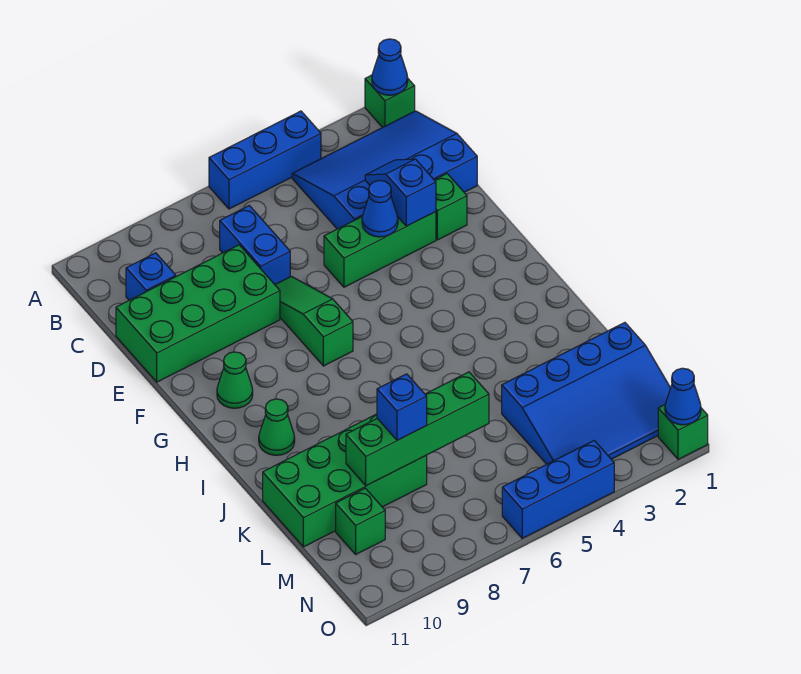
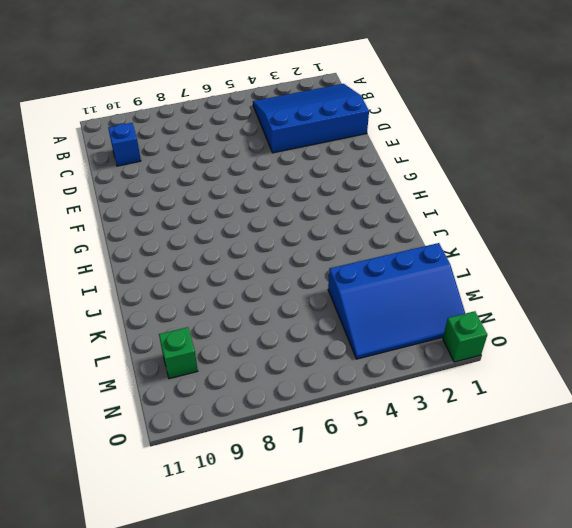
none -> green brick A1 level 1
none -> blue brick A4:A6 level 1
none -> blue brick C7:D7 level 1

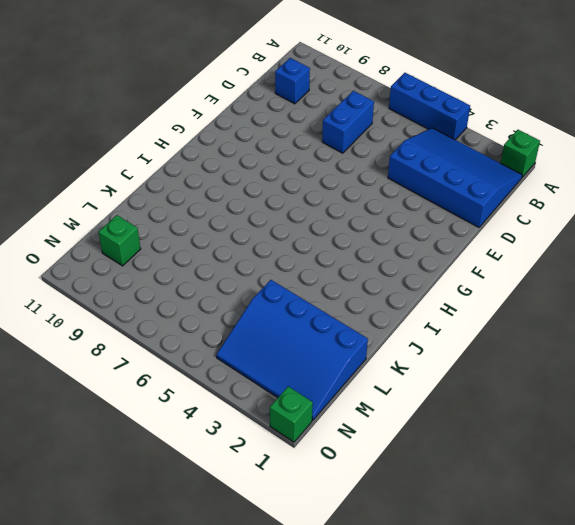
none -> green brick D8:E11 level 1
none -> green brick E2 level 1
none -> green brick E3:E5 level 1

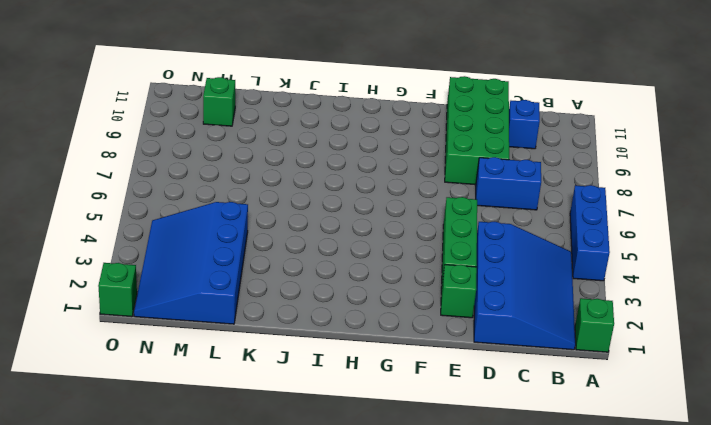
none -> green slope E7:G7 level 1 top G
none -> green cone G10 level 1
none -> green cone I10 level 1

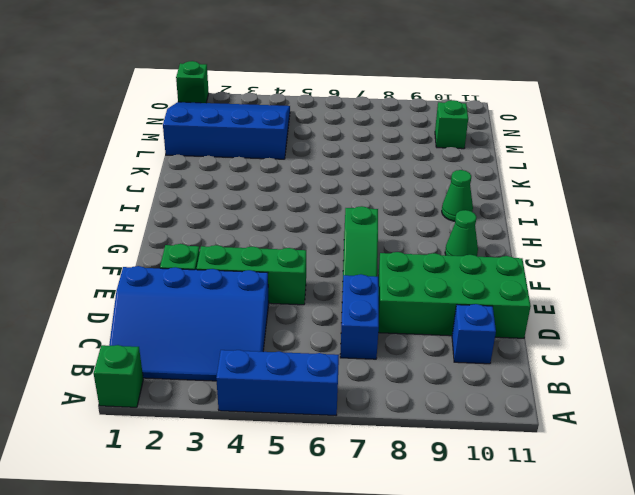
none -> green brick K8:L11 level 1
none -> blue brick O4:O6 level 1
none -> blue cone A1 level 2

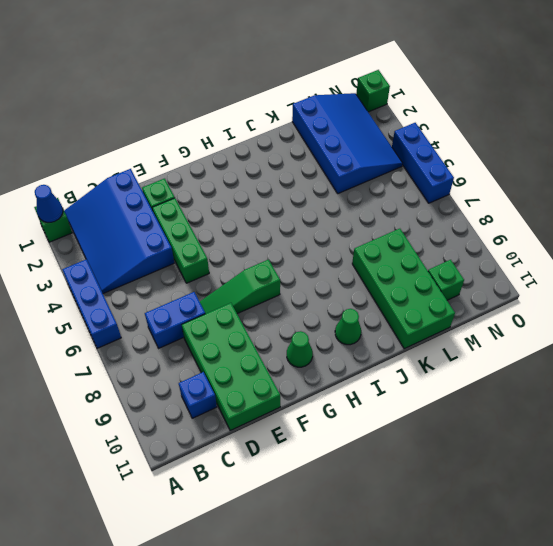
none -> blue slope D3:E3 level 2 top E
none -> blue cone E4 level 2
none -> green brick L6:L9 level 2

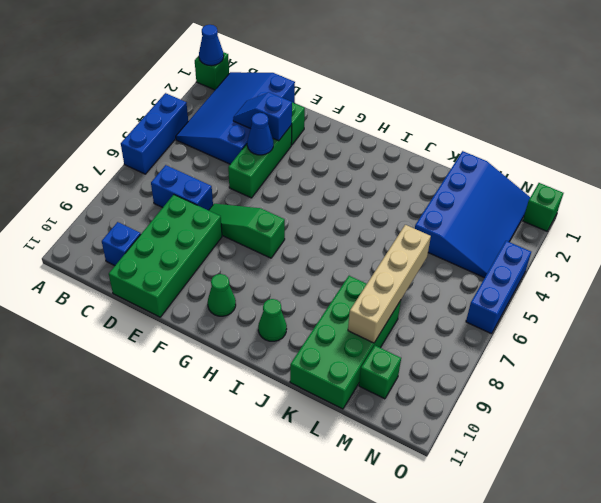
tan brick L6:L9 level 2 -> green brick L6:L9 level 2
none -> blue cone O1 level 2
none -> blue brick L8 level 3

